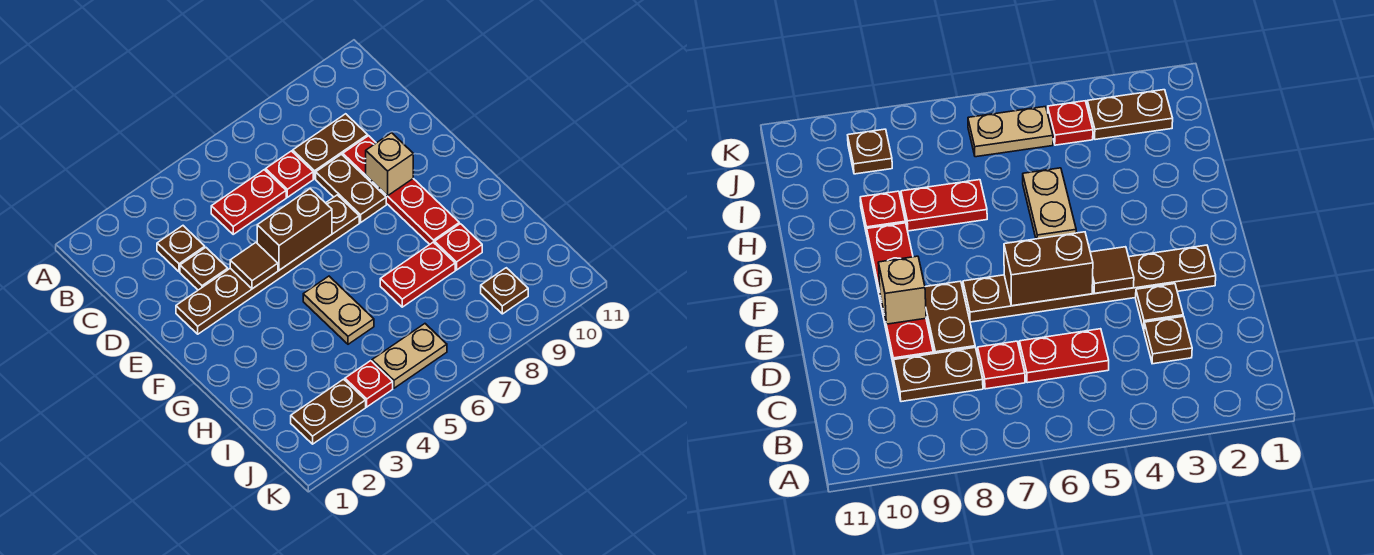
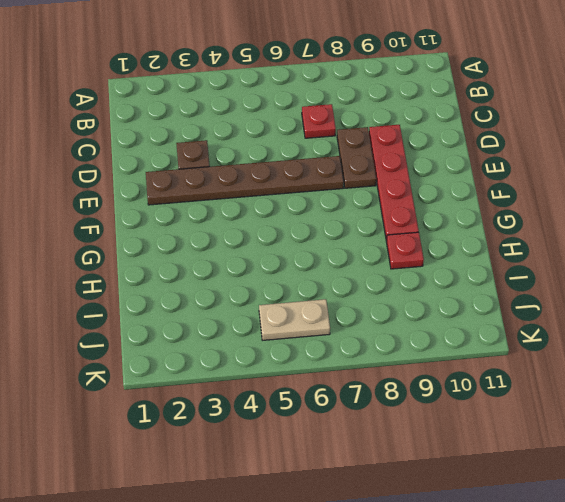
none -> brown plate C3 level 1
none -> red plate C5:C6 level 1
none -> brown plate C8:C9 level 1

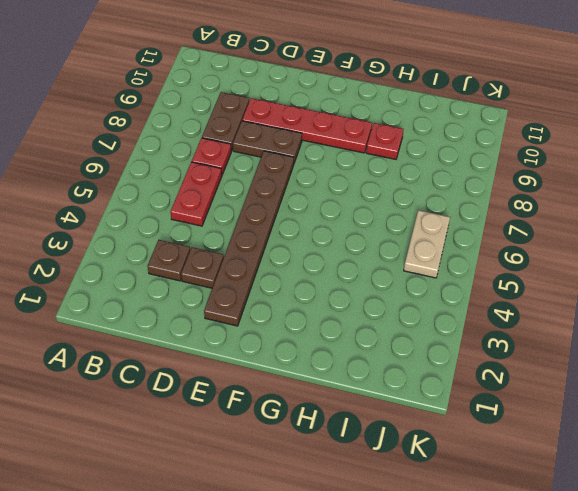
none -> tan plate G5:H5 level 1
none -> red plate H7:H8 level 1
none -> brown plate J2:J3 level 1

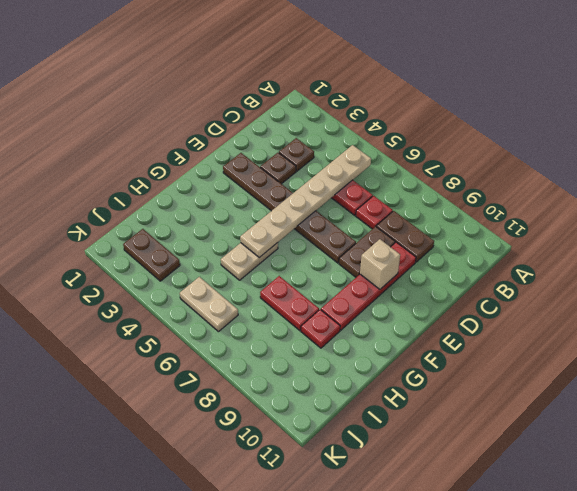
tan plate B5:G5 level 2 -> brown brick E5:E6 level 2
none -> red plate J4 level 1
none -> brown plate J9 level 1
none -> brown tile E4 level 2

